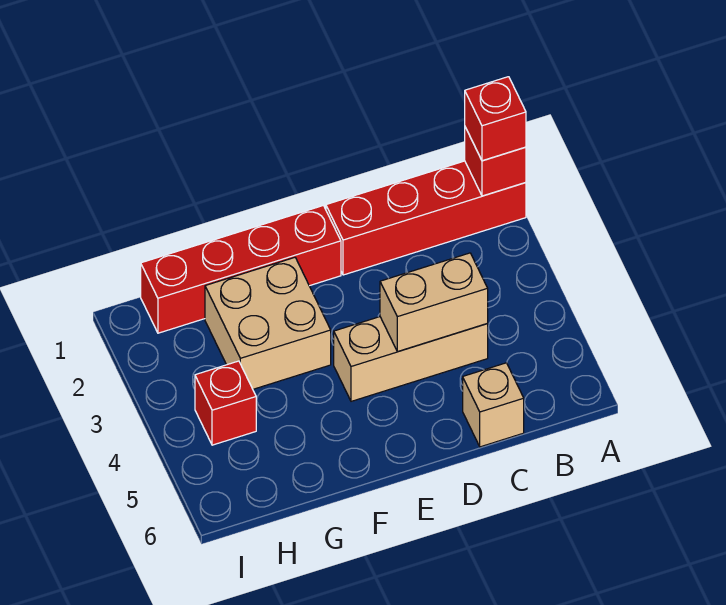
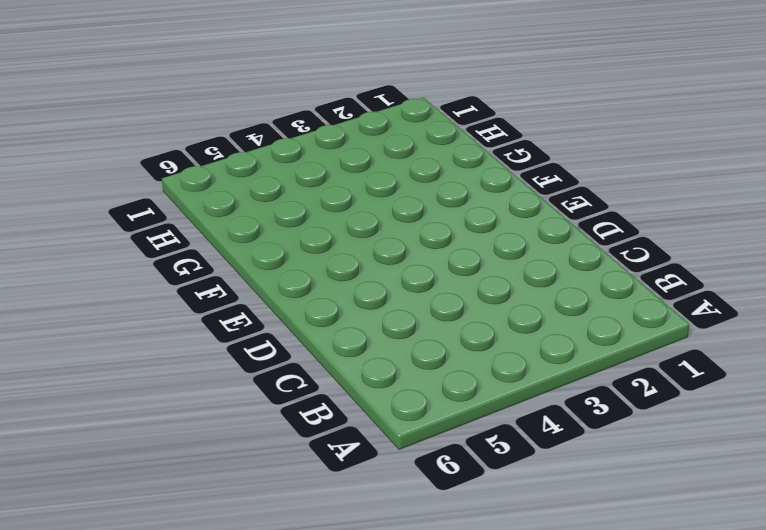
none -> red brick A1:D1 level 1
none -> tan brick C4:E4 level 1

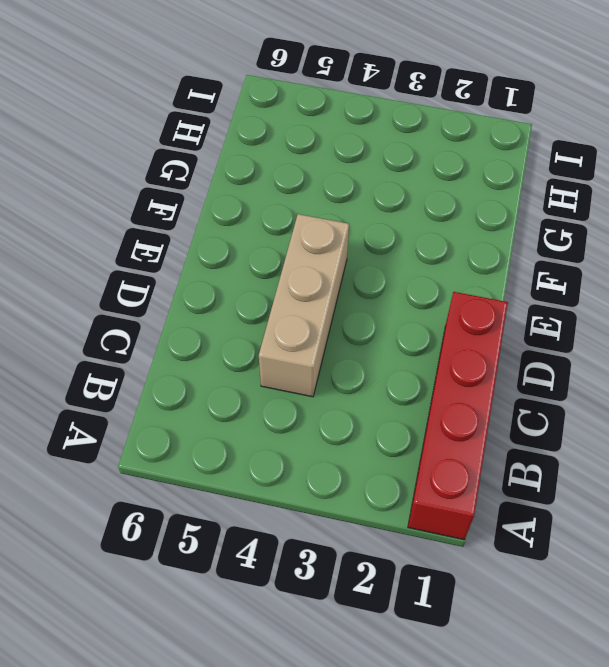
none -> tan brick C6 level 1
none -> red brick E1:H1 level 1

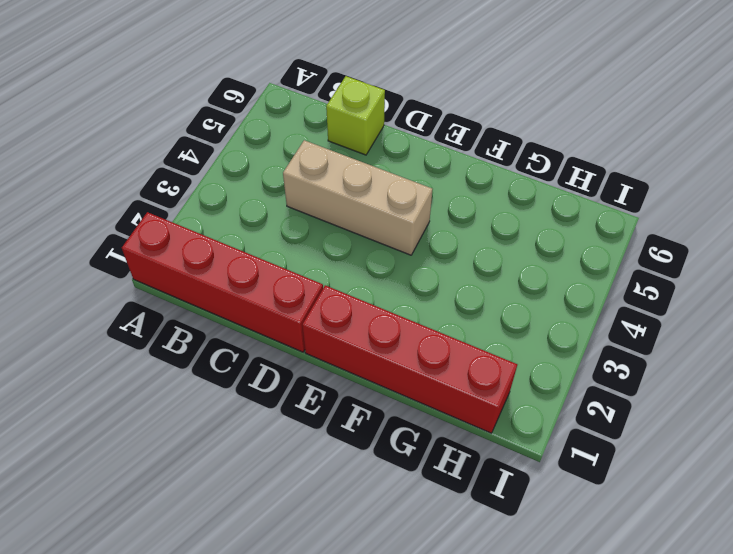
lime brick C6 level 1 -> tan brick C6 level 1
none -> tan brick F2:G3 level 1
none -> red brick H4 level 1

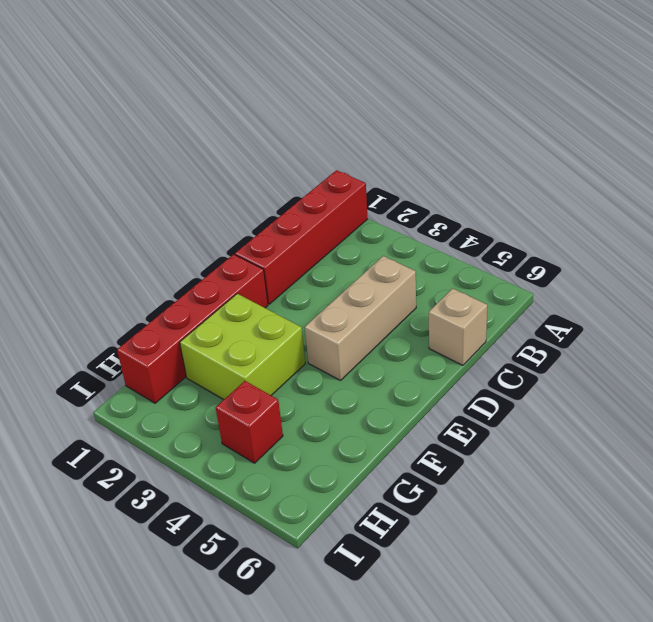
lime brick F2:G3 level 1 -> tan brick F2:G3 level 1
none -> red brick A1 level 2
none -> tan brick C4:D4 level 2

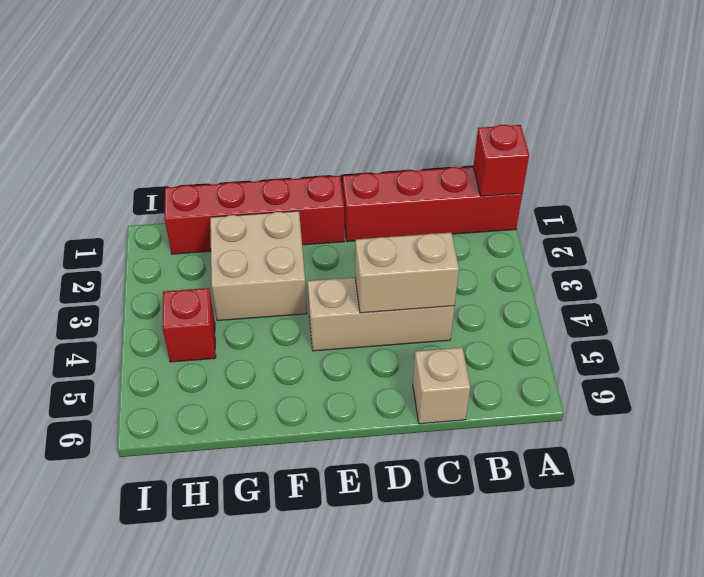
none -> red brick A1 level 3

